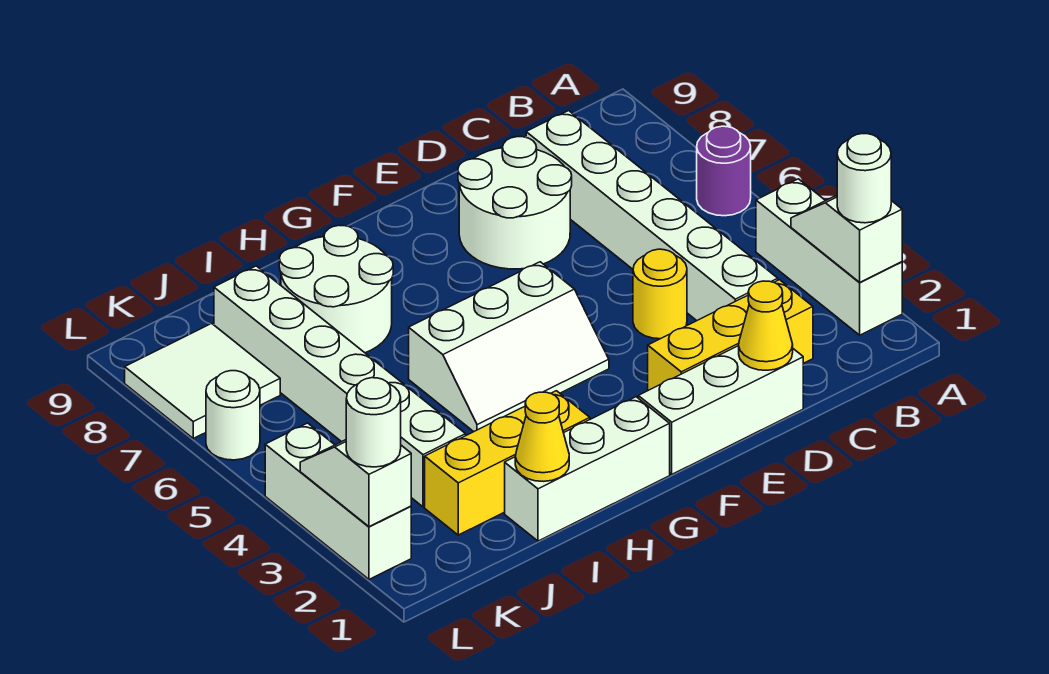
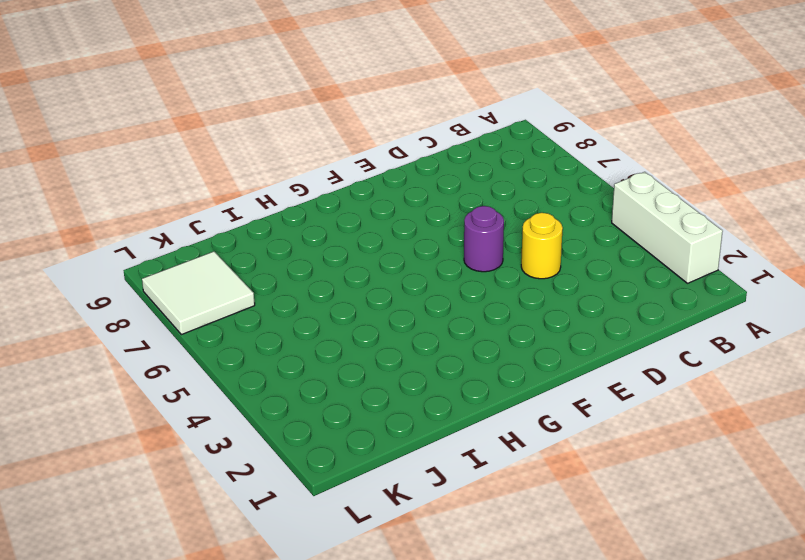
purple round brick E5 level 1 -> purple round brick A6 level 1
none -> yellow brick C2:E2 level 1
none -> white brick C3:C8 level 1
none -> white brick D1:F1 level 1

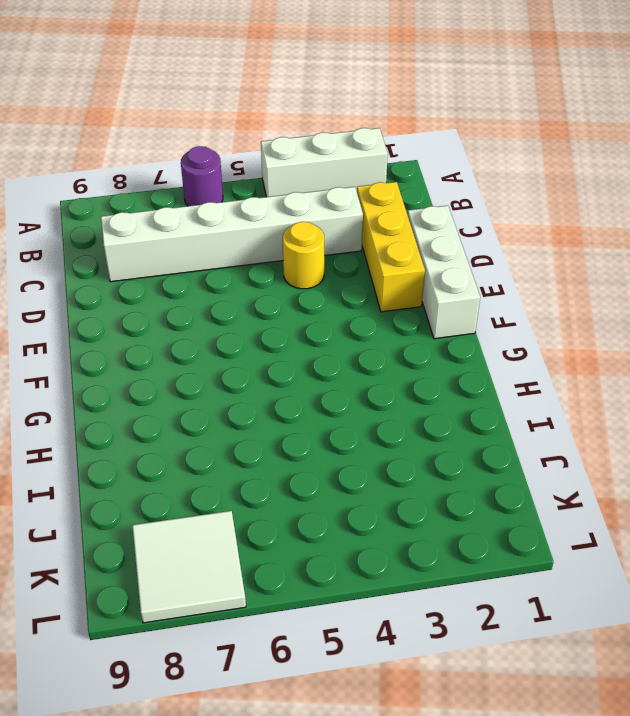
none -> white round brick D7:E8 level 1
none -> white slope F4:H5 level 1 top 5
none -> white brick G1:I1 level 1

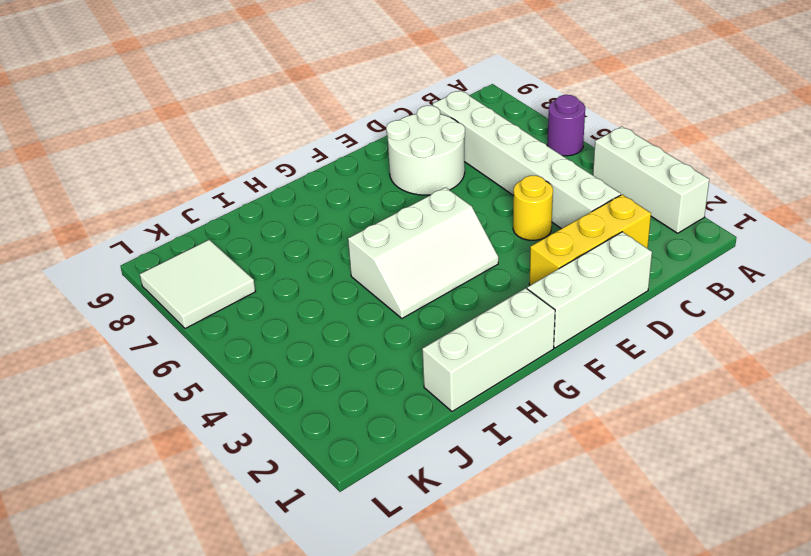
none -> yellow brick H2:J2 level 1
none -> white round brick H7:I8 level 1
none -> white brick J3:J8 level 1

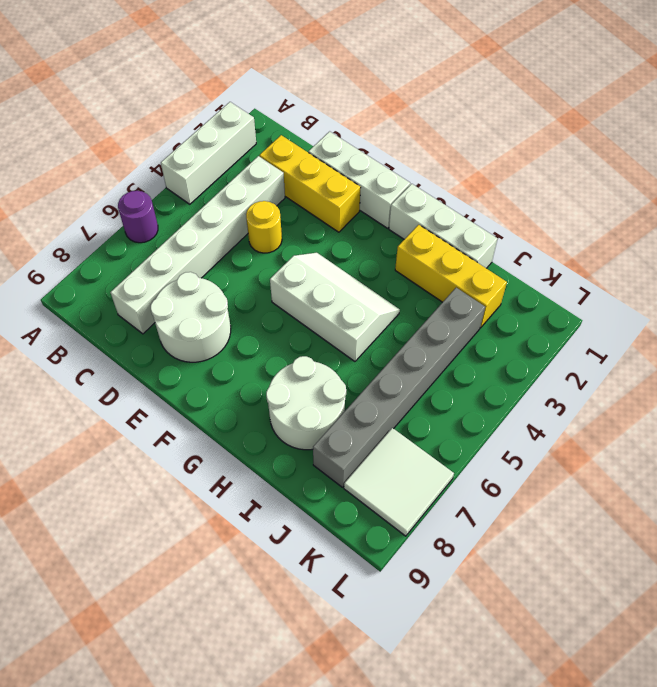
grey brick J3:J8 level 1 -> white brick J3:J8 level 1
none -> white brick L2:L4 level 1
none -> white round brick L6 level 1
none -> white slope A2:A3 level 2 top 2

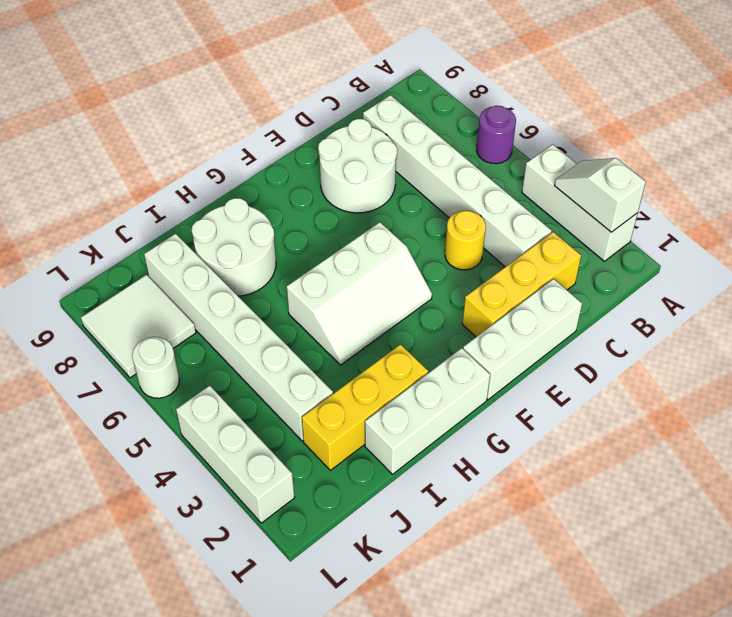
none -> yellow cone D1 level 2
none -> yellow cone I1 level 2
none -> white slope L2:L3 level 2 top 2

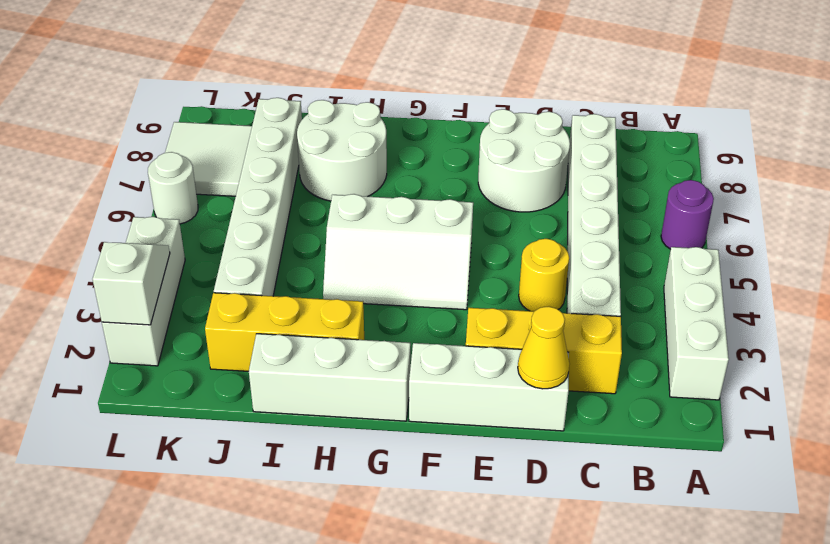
none -> white slope A2:A3 level 2 top 2
none -> yellow cone I1 level 2
none -> white round brick A2 level 3

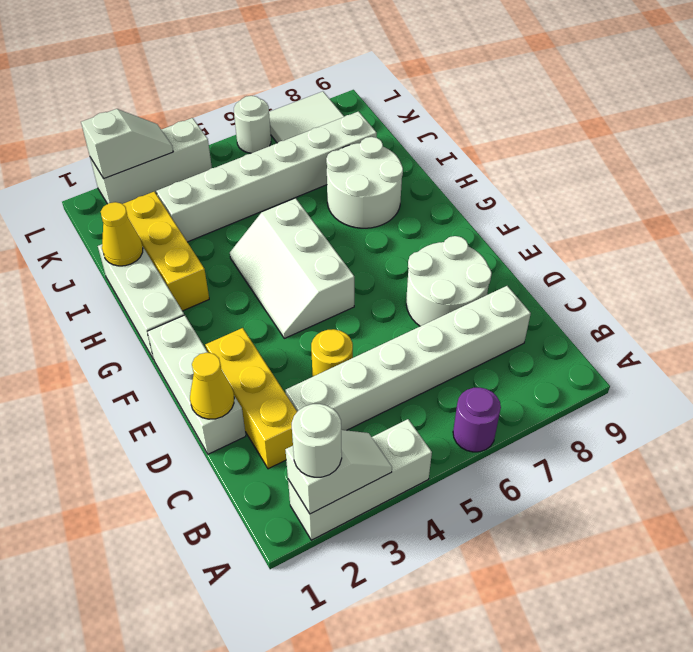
none -> white round brick L2 level 3

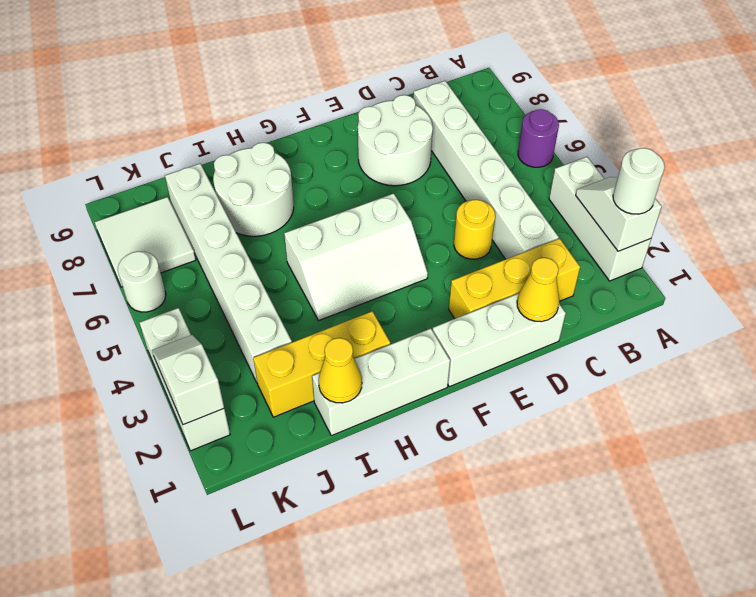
none -> white round brick L2 level 3

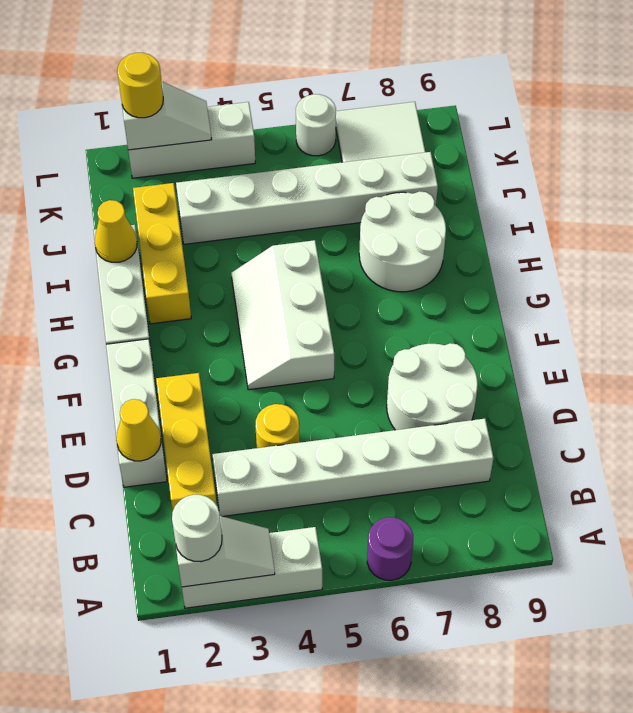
yellow round brick L2 level 3 -> white round brick L2 level 3

